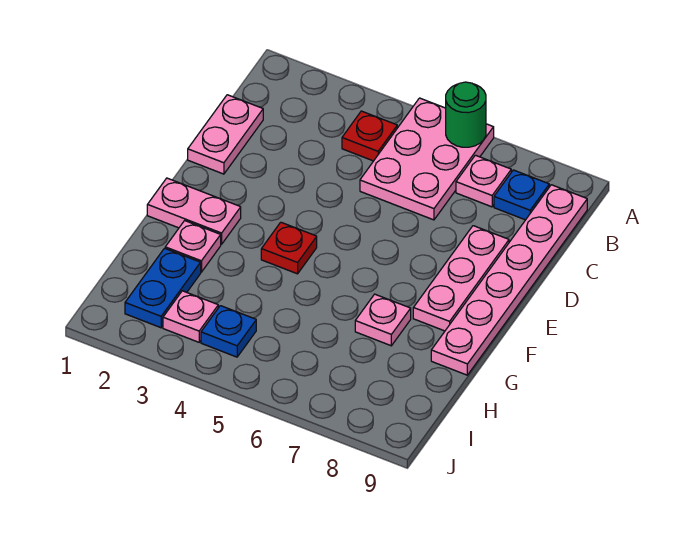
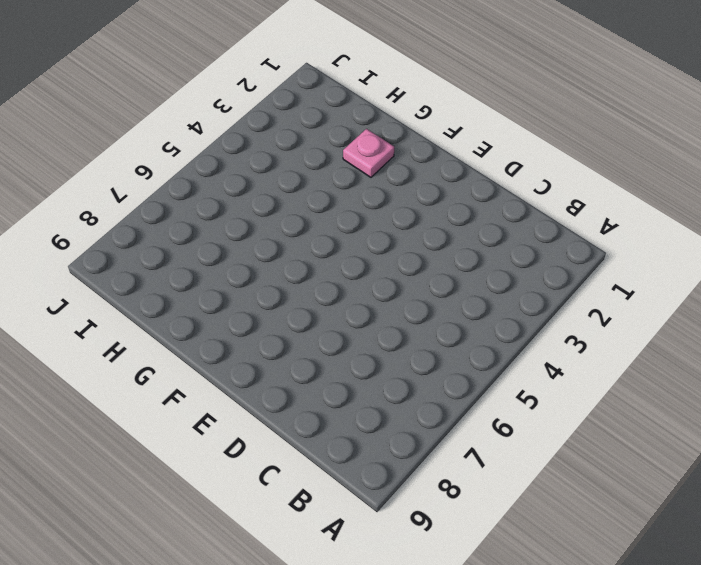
none -> pink plate A5:C6 level 1
none -> red plate B4 level 1
none -> pink plate B7 level 1

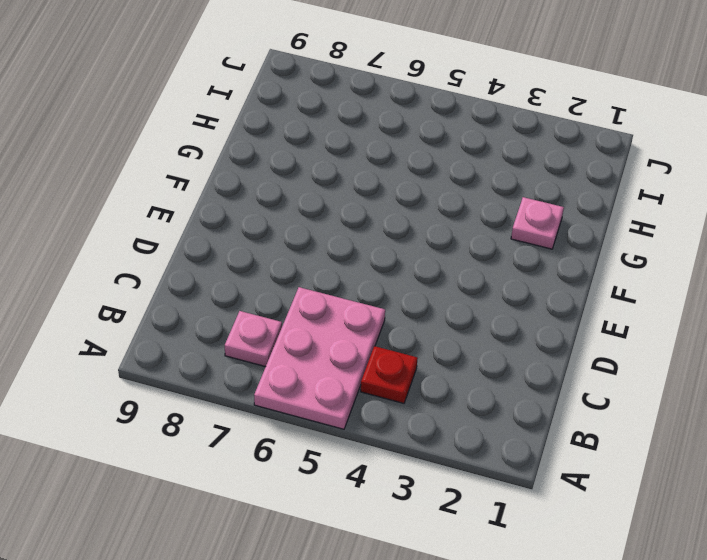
none -> blue plate B8 level 1
none -> pink plate B9:G9 level 1
none -> pink plate C1:D1 level 1

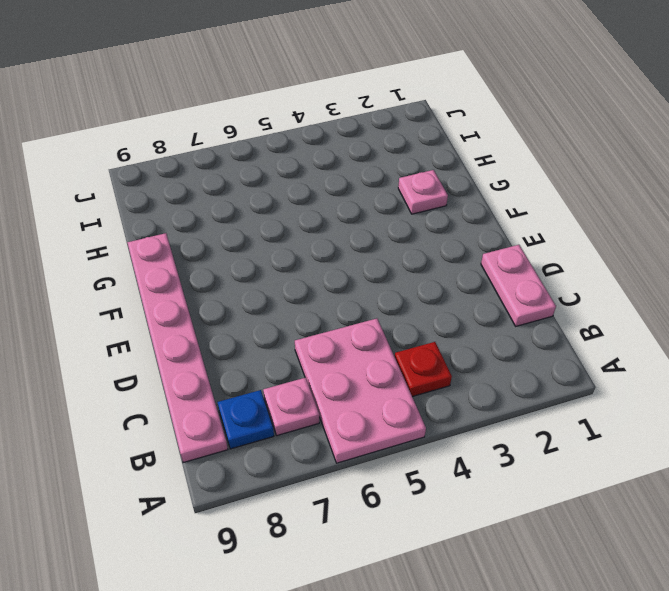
none -> pink plate D8:F8 level 1
none -> pink plate F1:F2 level 1
none -> red plate F4 level 1

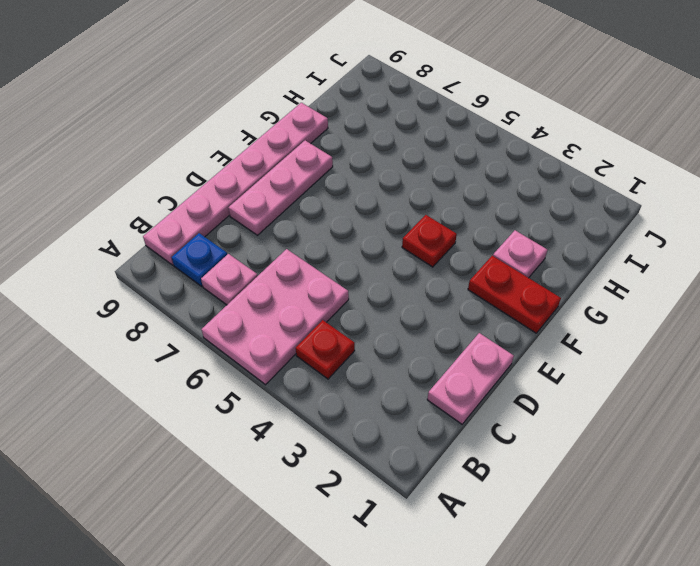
red plate F1:F2 level 1 -> pink plate F1:F2 level 1
none -> pink plate G7 level 1
none -> blue plate H2:I2 level 1
none -> pink plate I3 level 1

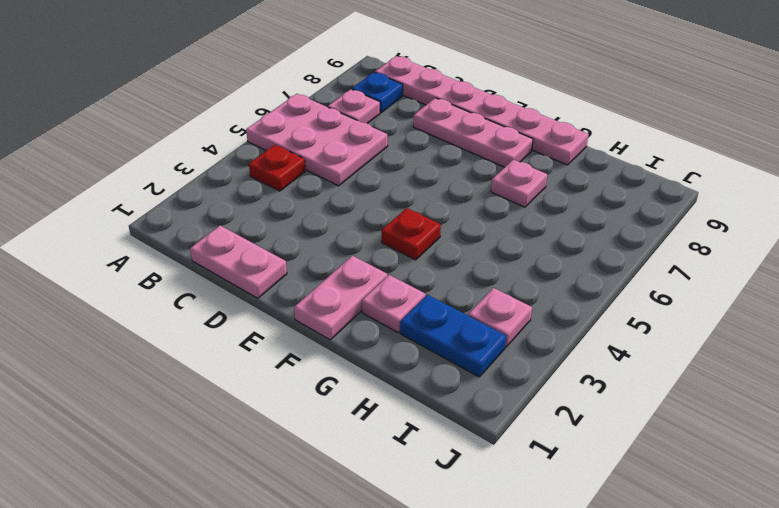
none -> blue plate I4 level 1
none -> green round brick A6 level 2

